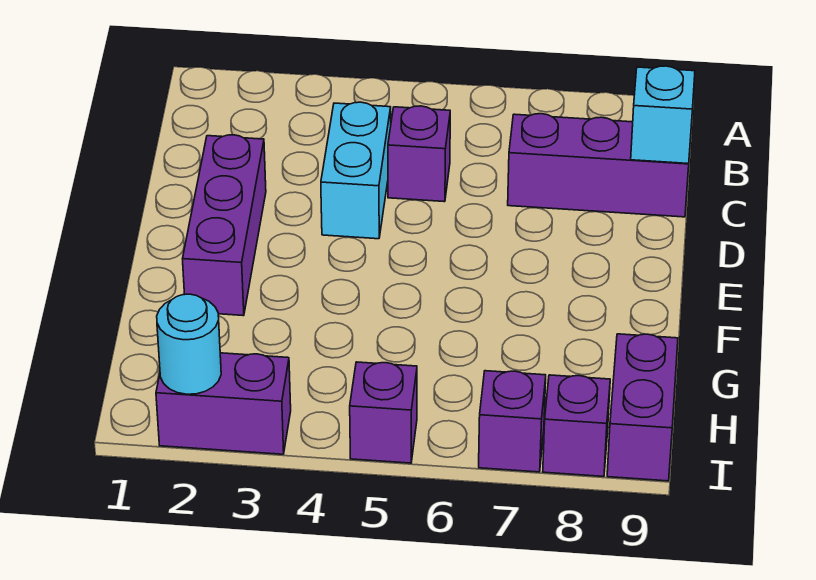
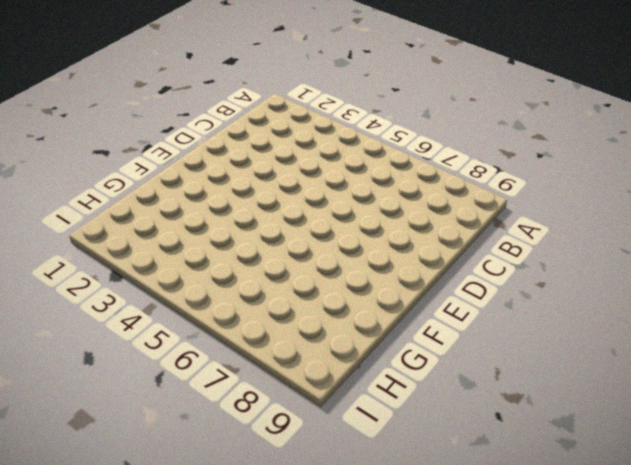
none -> cyan brick C4:D4 level 1
none -> purple brick C5 level 1

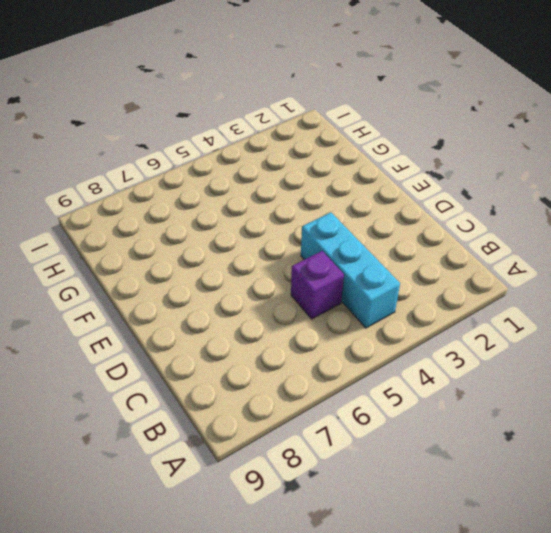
cyan brick B4:D4 level 1 -> cyan brick C4:D4 level 1
none -> purple brick C7:C9 level 1
none -> purple brick D2:F2 level 1

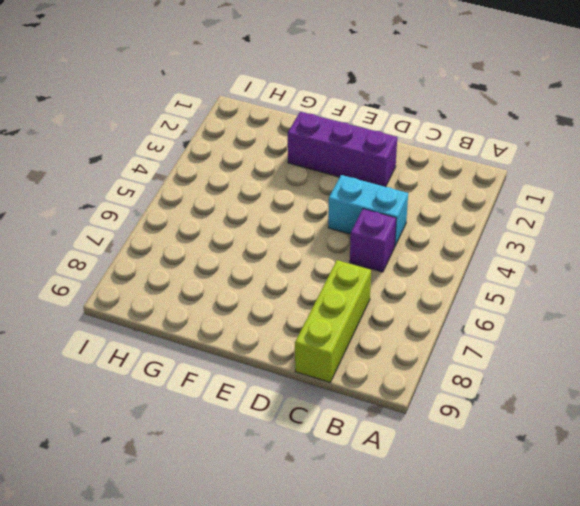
lime brick C7:C9 level 1 -> purple brick C7:C9 level 1
none -> purple brick H9:I9 level 1
none -> purple brick I2:I3 level 1

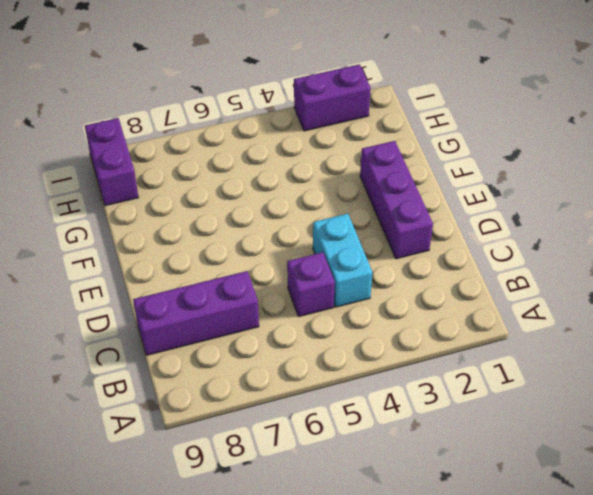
none -> purple brick I5 level 1
none -> purple brick I7 level 1

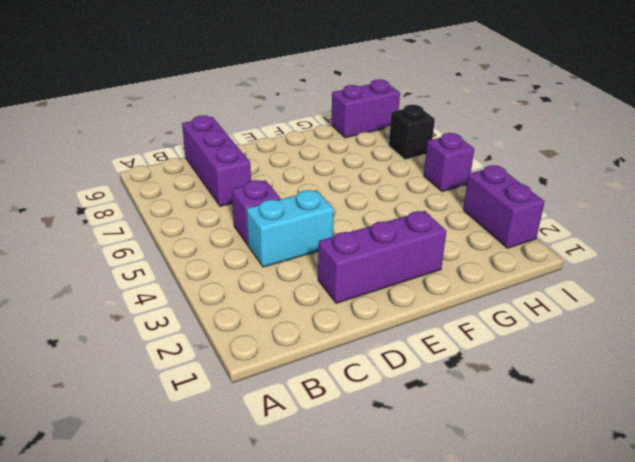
black brick I7 level 1 -> purple brick I7 level 1
none -> purple brick I8 level 1
none -> cyan brick C9 level 2

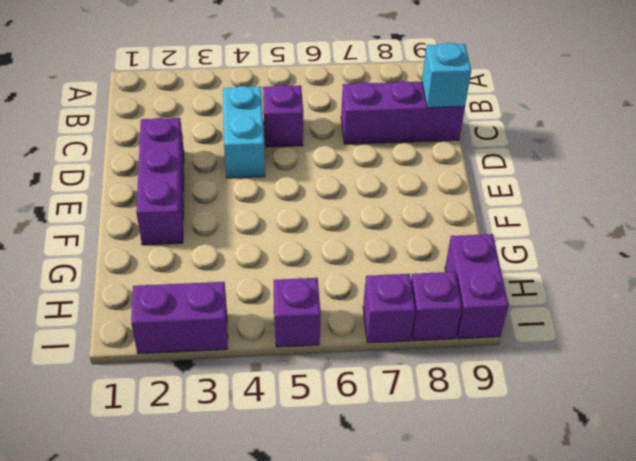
none -> cyan round brick I2 level 2

